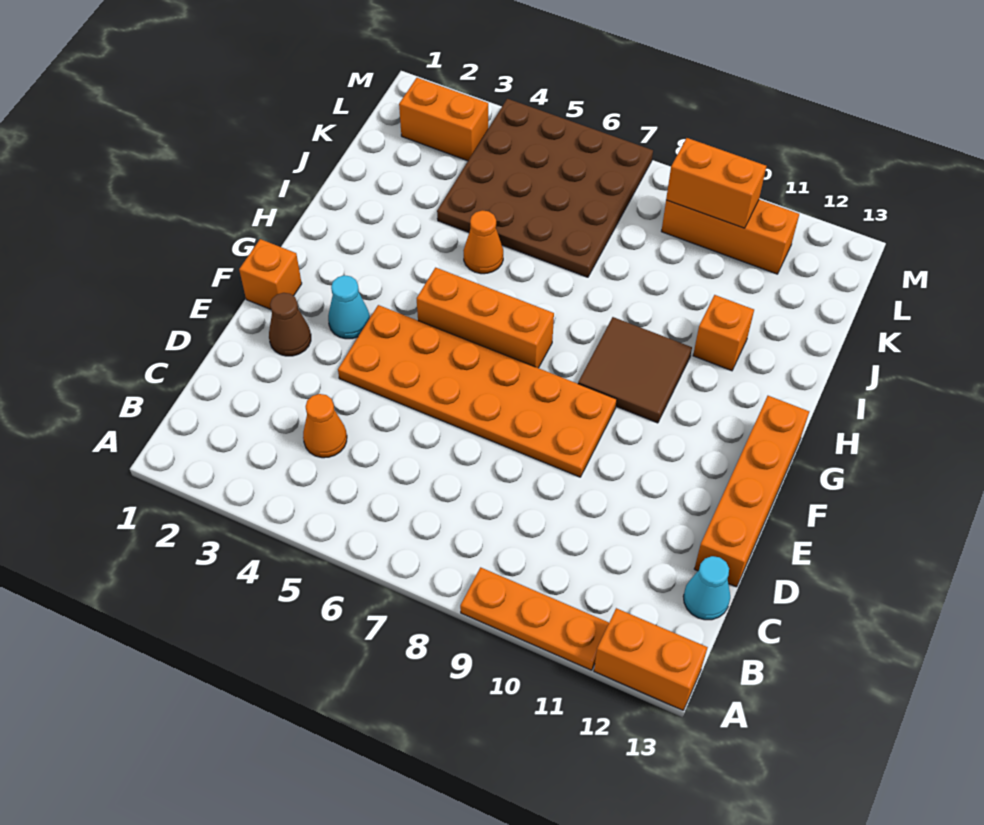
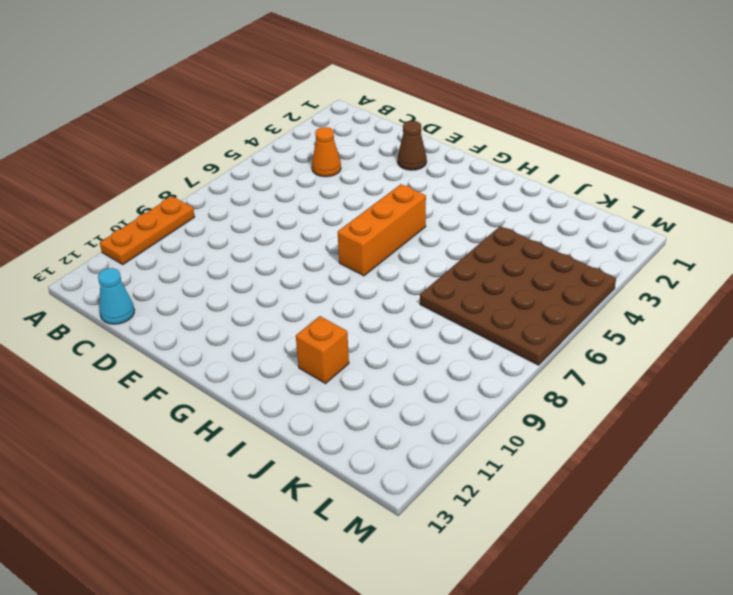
none -> orange brick A12:A13 level 1
none -> orange brick D13:G13 level 1
none -> orange plate E4:F9 level 1

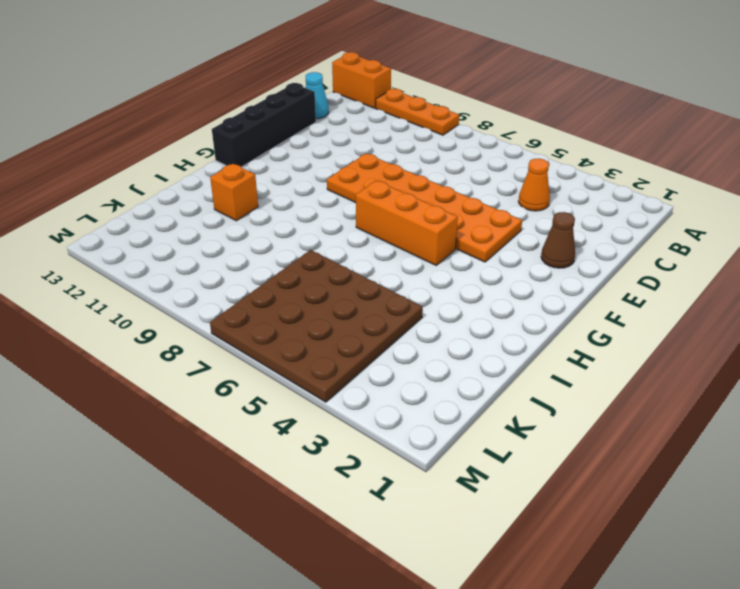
black brick D13:G13 level 1 -> orange brick D13:G13 level 1
none -> orange brick F1 level 1
none -> cyan cone F3 level 1
none -> brown tile G9:H10 level 1

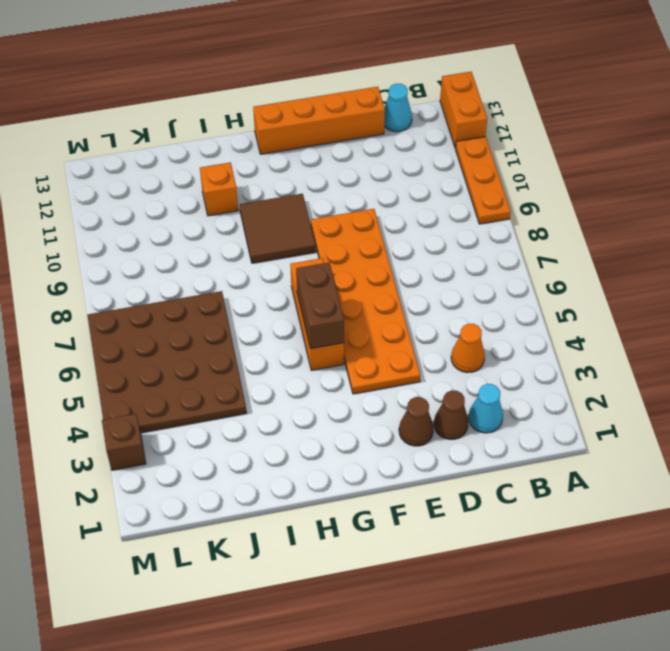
cyan cone C2 level 1 -> cyan cone F3 level 1
brown cone D2 level 1 -> none
brown brick G5:G6 level 2 -> none
brown brick M3 level 1 -> none
none -> orange brick F1 level 1
none -> orange cone I5 level 1
none -> orange brick L2:L3 level 1

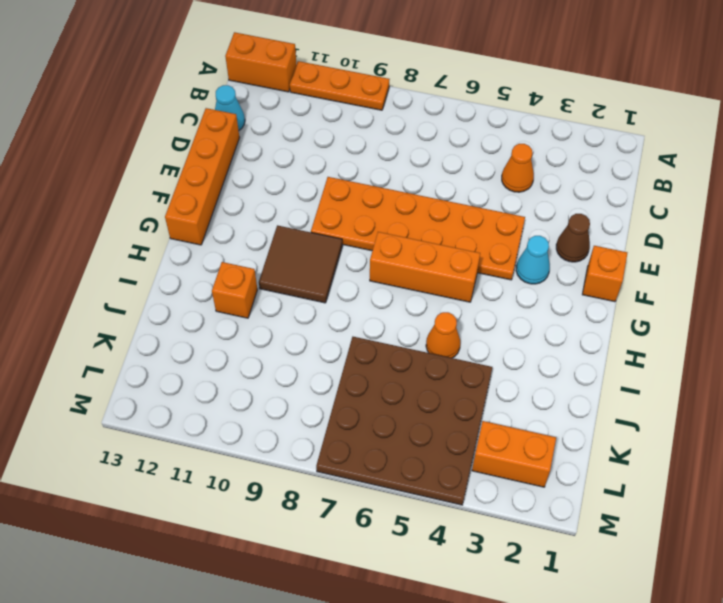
none -> orange brick L9:L11 level 1
none -> orange brick L9:L10 level 2

